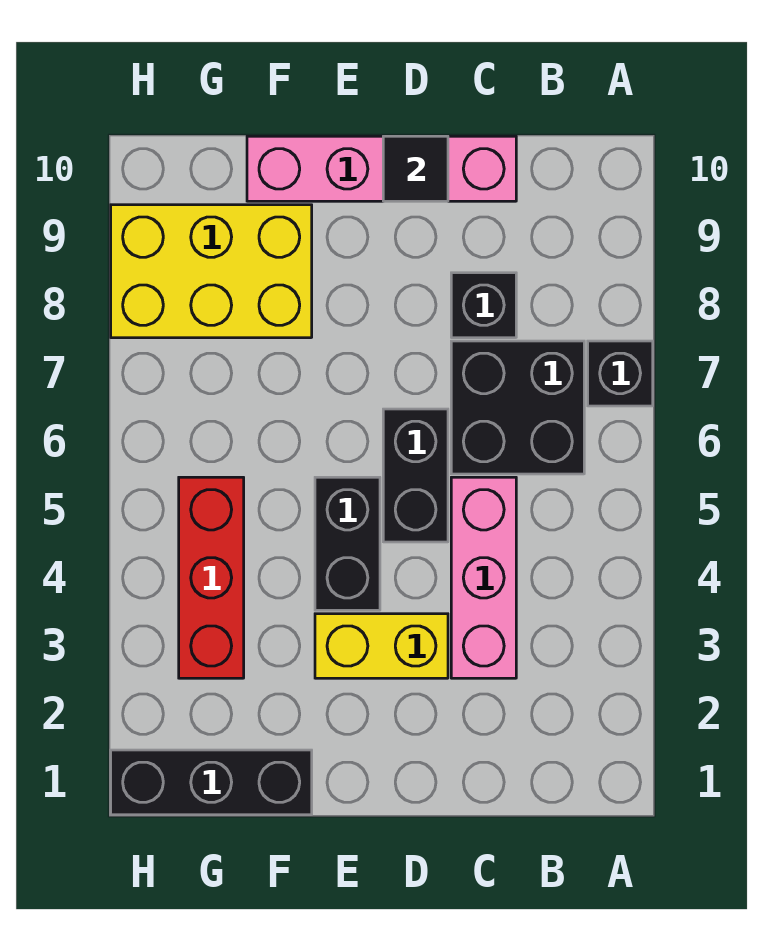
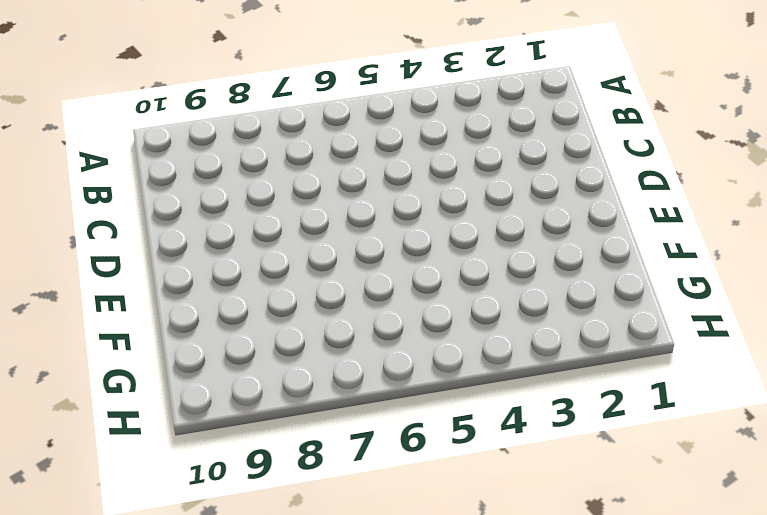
none -> black brick A7 level 1
none -> black brick B6:C7 level 1
none -> pink brick C3:C5 level 1

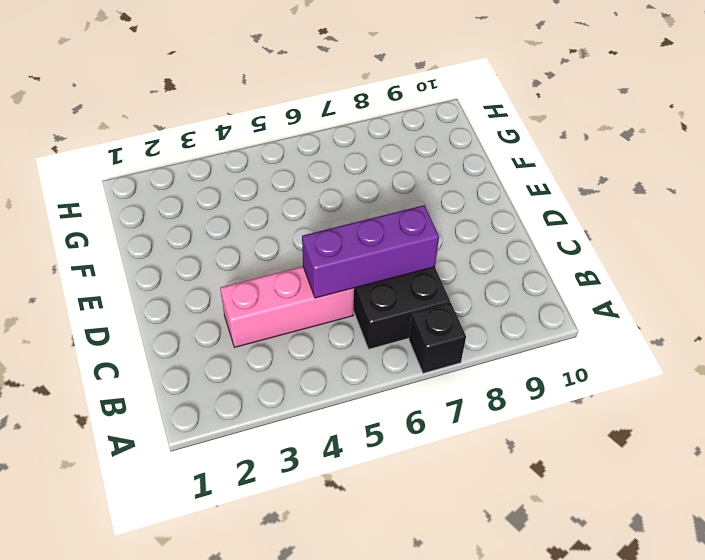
purple brick C5:C7 level 2 -> none
none -> black brick C8 level 1
none -> pink brick C10:F10 level 1
none -> yellow brick D3:E3 level 1

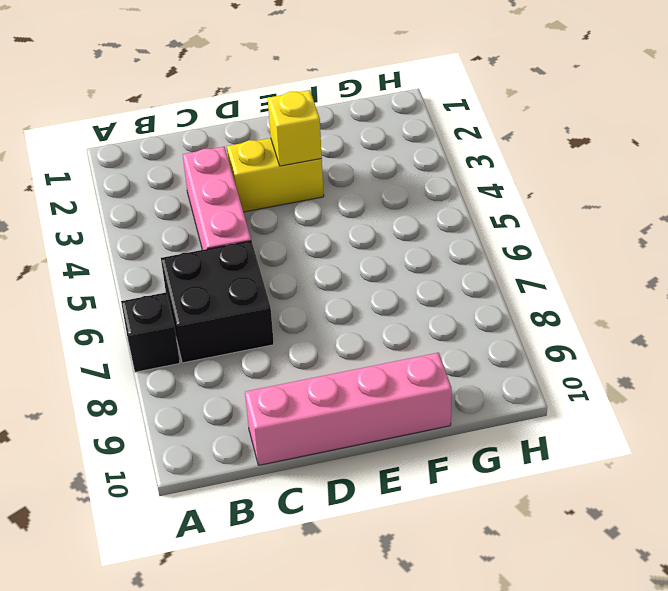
yellow brick E3 level 2 -> none
none -> black brick C8 level 1
none -> black brick D5:D6 level 1
none -> black brick E4:E5 level 1

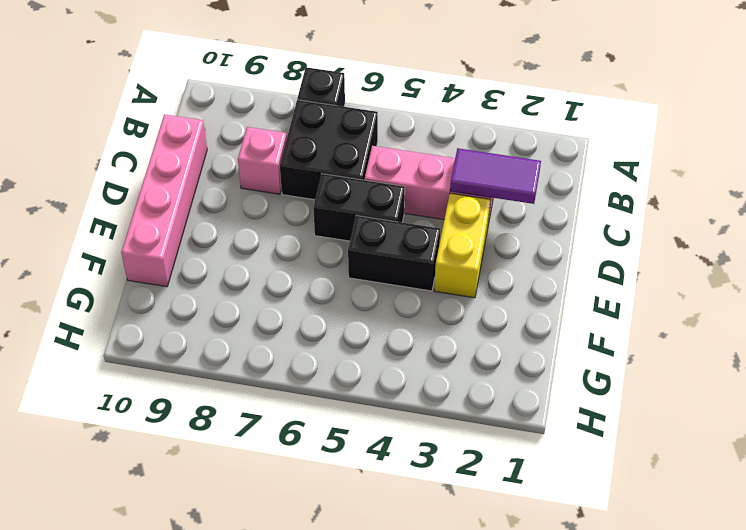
purple tile C2:C3 level 2 -> none
pink brick C8 level 1 -> black brick C8 level 1
none -> black brick F1:H1 level 1
none -> yellow brick F8:H9 level 1
none -> red brick G3:G5 level 1

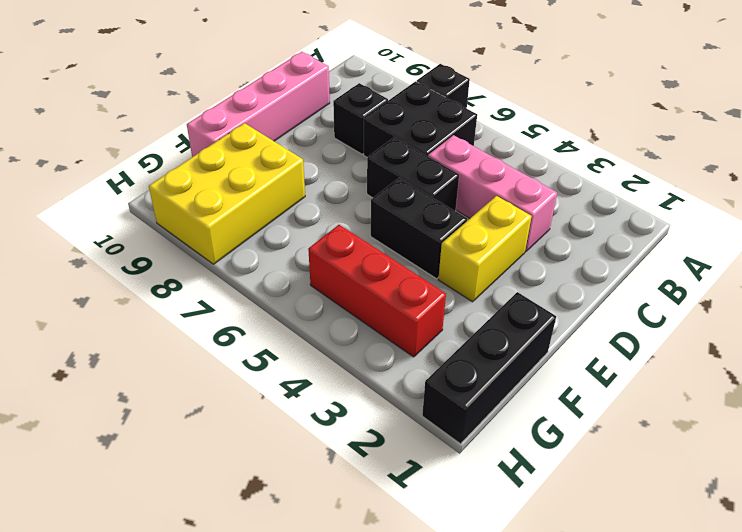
none -> black tile D10 level 2

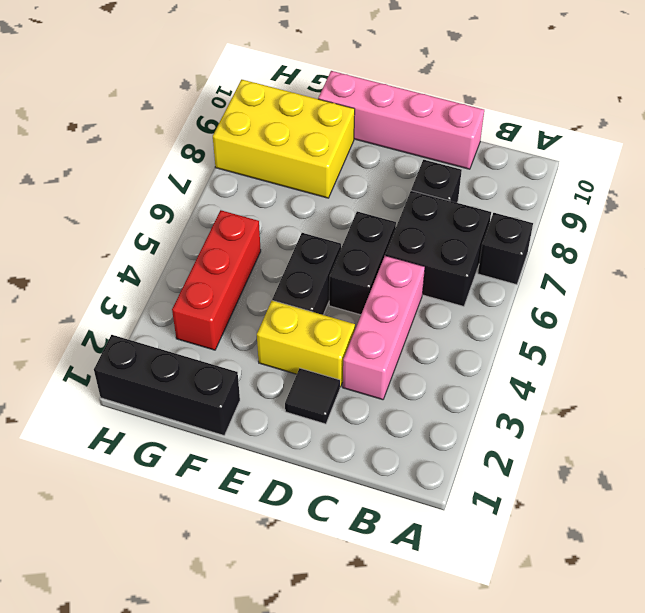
black tile D2 level 1 -> black tile D10 level 2

